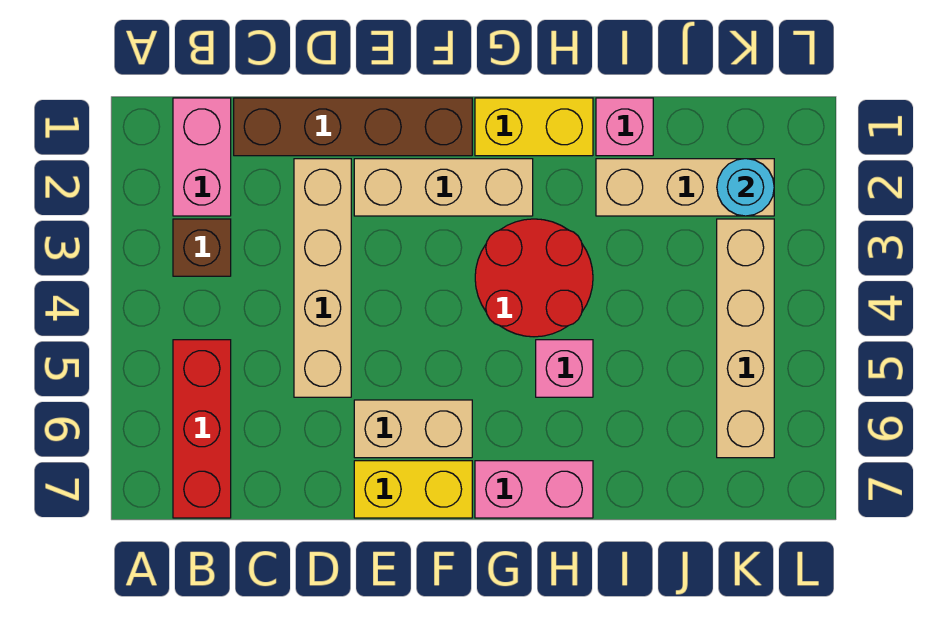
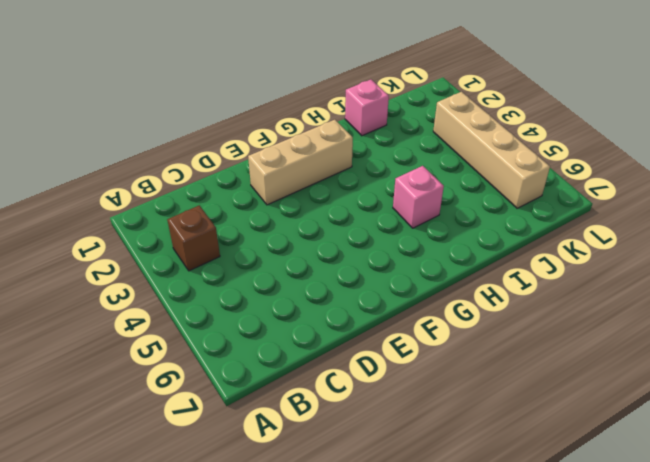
none -> pink brick B1:B2 level 1
none -> red brick B5:B7 level 1
none -> brown brick C1:F1 level 1

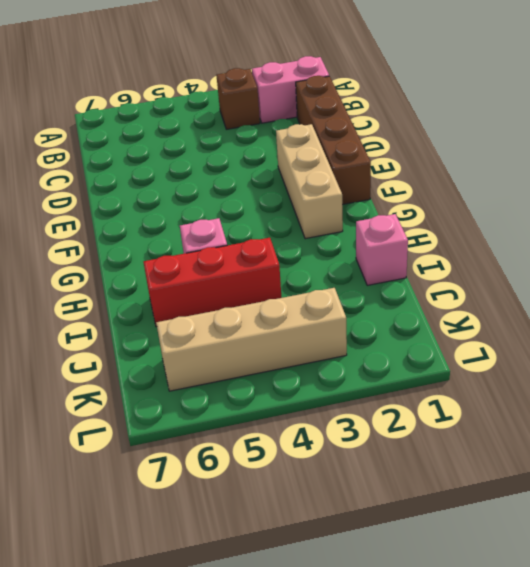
red brick I4:I6 level 1 -> red brick B5:B7 level 1
none -> tan brick D2:D5 level 1
none -> tan brick E6:F6 level 1
none -> yellow brick E7:F7 level 1

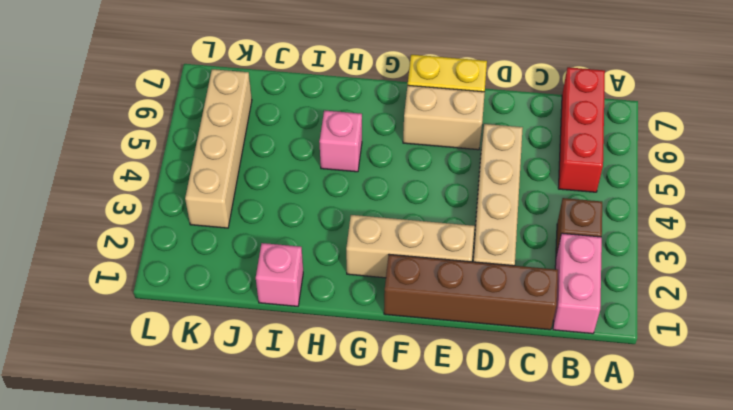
none -> yellow brick G1:H1 level 1
none -> red round brick G3:H4 level 1
none -> pink brick G7:H7 level 1

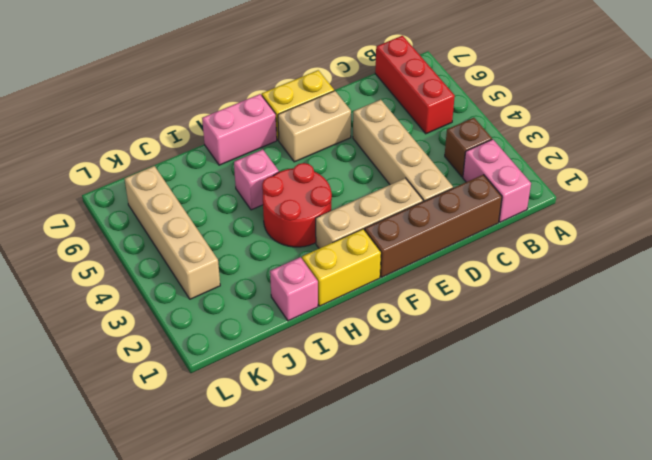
none -> tan brick I2:K2 level 1
none -> cyan round brick K2 level 2

